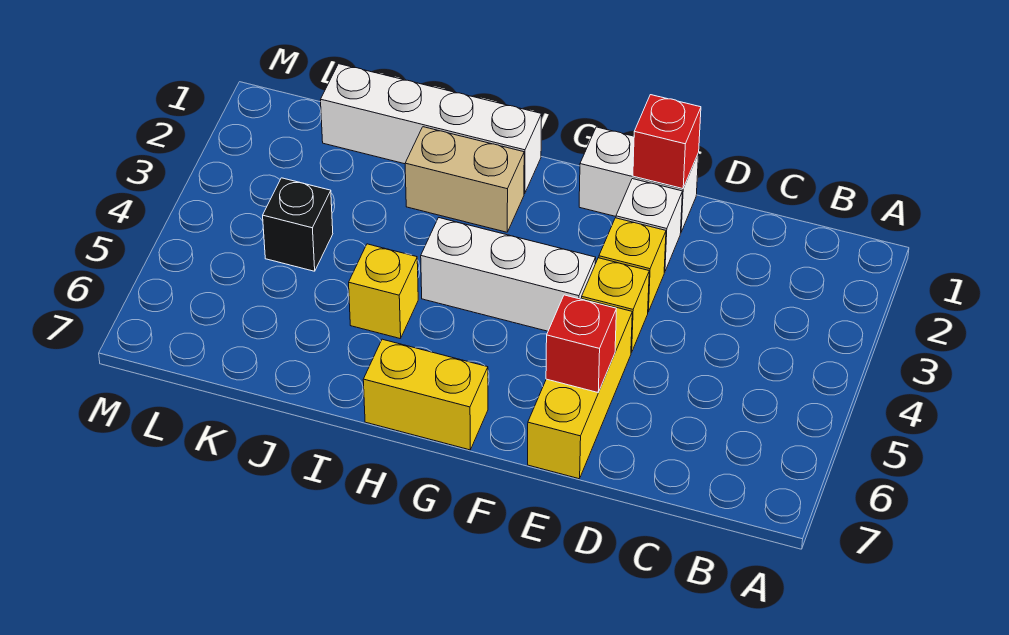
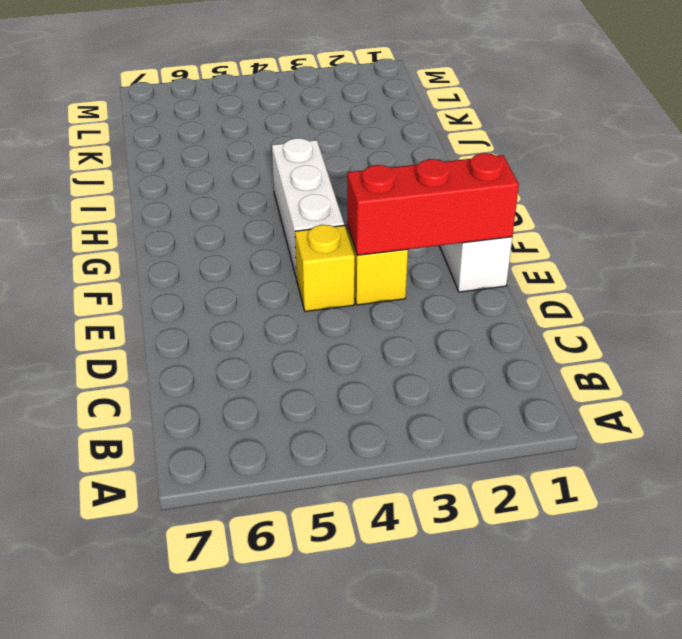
red brick E1:E3 level 2 -> red brick E1 level 2
none -> white brick E2 level 1
none -> yellow brick E5:E7 level 1
none -> yellow brick G7:H7 level 1

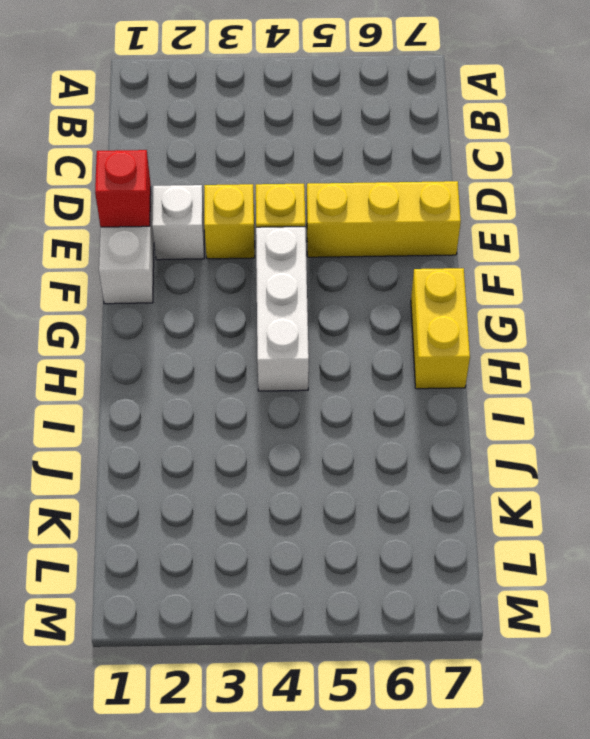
none -> white brick H1:K1 level 1
none -> tan brick H2:I2 level 1
none -> yellow brick I5 level 1

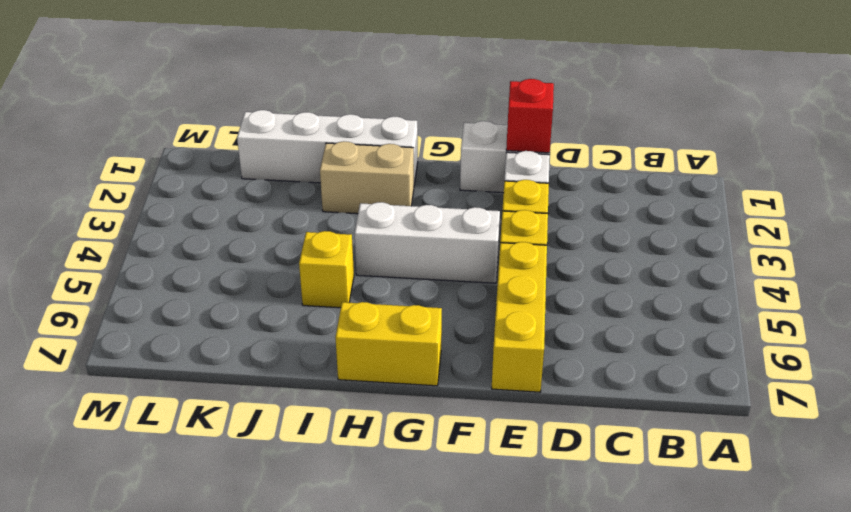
none -> black brick K4 level 1
none -> red brick E6 level 2

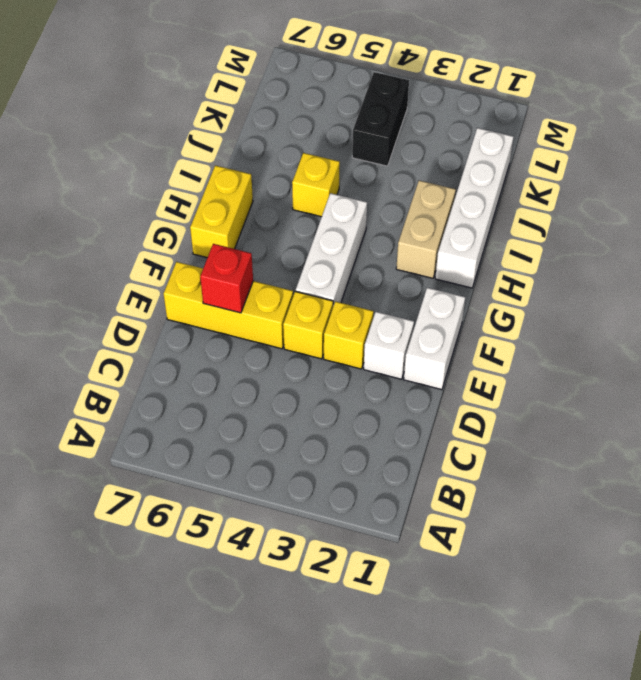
black brick K4:L4 level 1 -> black brick K4 level 1
none -> red brick E1 level 2

